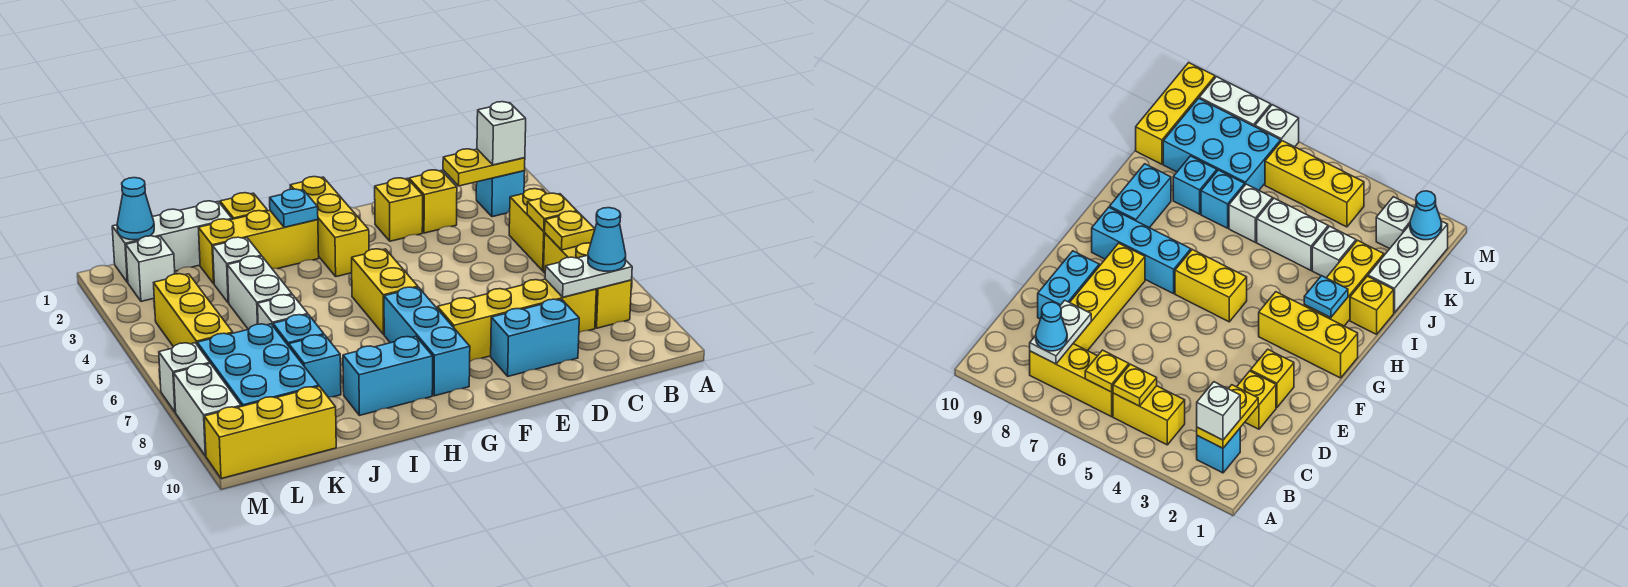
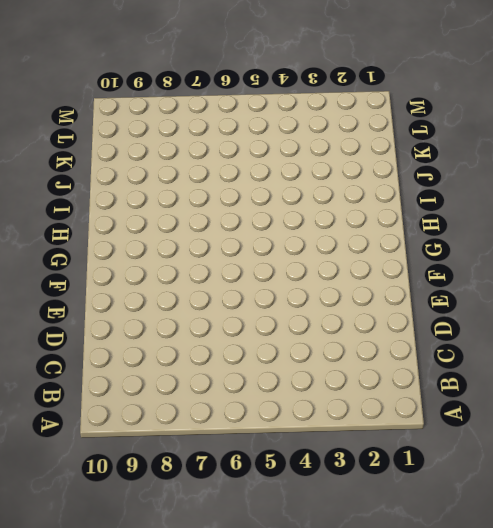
none -> cyan brick B2 level 1
none -> yellow brick B4:B5 level 1
none -> yellow brick B6:B8 level 1
none -> yellow brick C8:F8 level 1

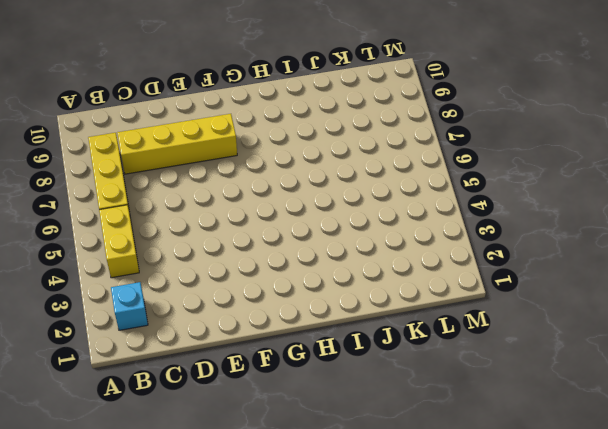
none -> yellow brick D2 level 1
none -> cyan brick D9:E9 level 1
none -> yellow brick E2 level 1
none -> yellow brick G1:G3 level 1

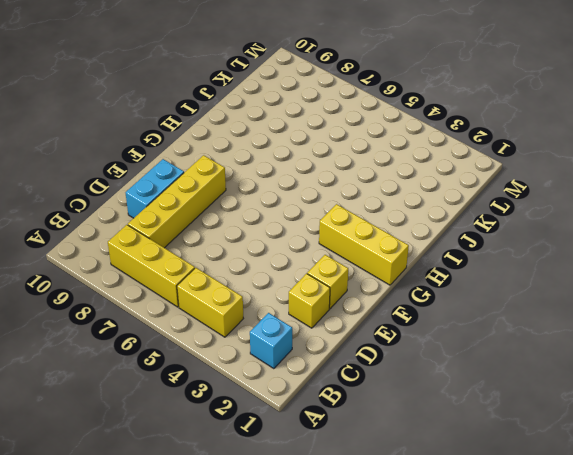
none -> yellow brick G5:G6 level 1
none -> cyan brick G7:G9 level 1
none -> yellow brick H2:J2 level 1
none -> cyan brick H9:I9 level 1

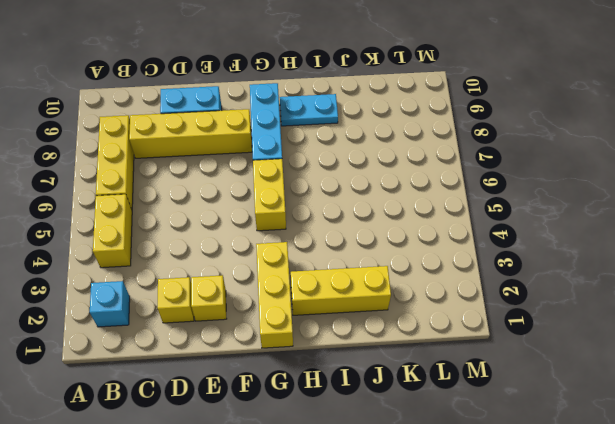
cyan plate H9:I9 level 1 -> cyan brick H9:I9 level 1
none -> yellow brick I1 level 1
none -> white brick J1:L1 level 1
none -> white brick J3 level 1
none -> white brick J4:J5 level 1

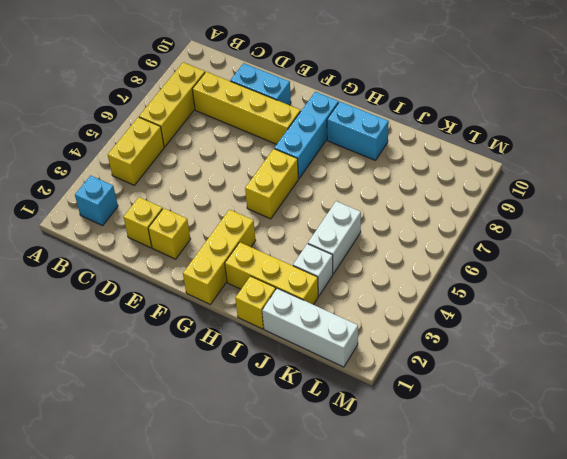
none -> white brick J6 level 1
none -> cyan brick J7 level 1
none -> cyan brick J8 level 1
none -> cyan brick K7:L9 level 1

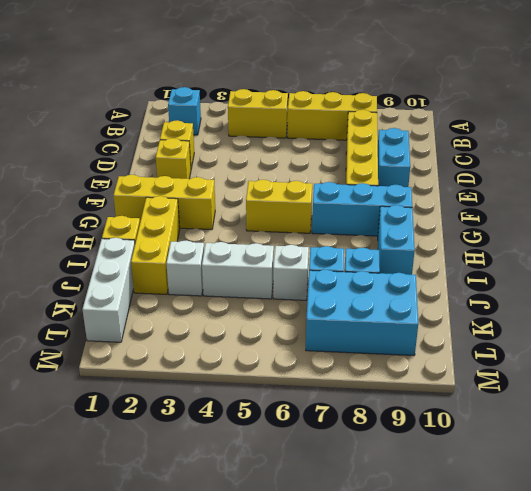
none -> yellow brick K10:M10 level 1
none -> white brick L2 level 1
none -> yellow brick L4:L6 level 1
none -> white brick M7 level 1

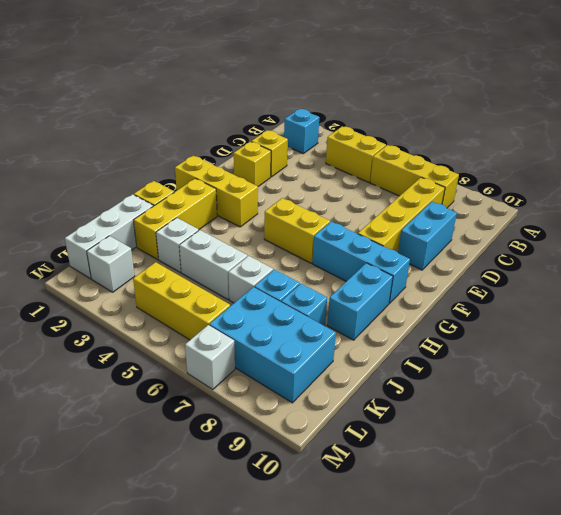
none -> yellow brick K10:M10 level 1
none -> white brick M8:M9 level 1
none -> yellow plate B2:C2 level 2
none -> yellow plate B5 level 2

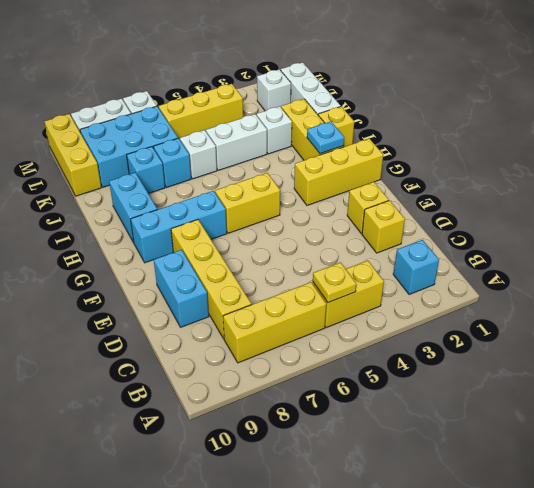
none -> yellow plate B2:C2 level 2
none -> yellow plate B6 level 2
none -> white plate B8:C8 level 2
none -> cyan cone L1 level 2

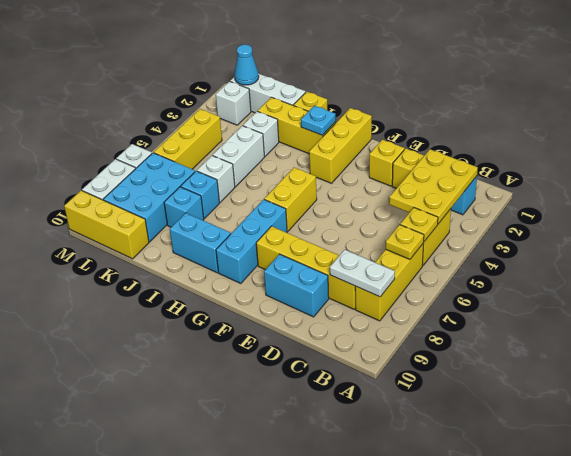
yellow plate B2:C4 level 2 -> yellow plate B2:C2 level 2
none -> white brick B2 level 3
none -> cyan cone B8 level 3

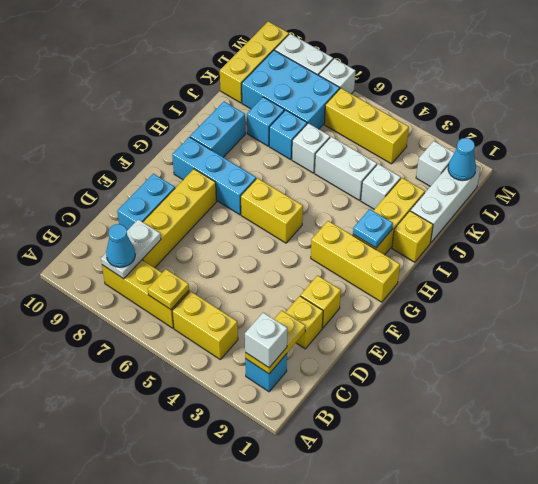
none -> yellow plate B5 level 2

